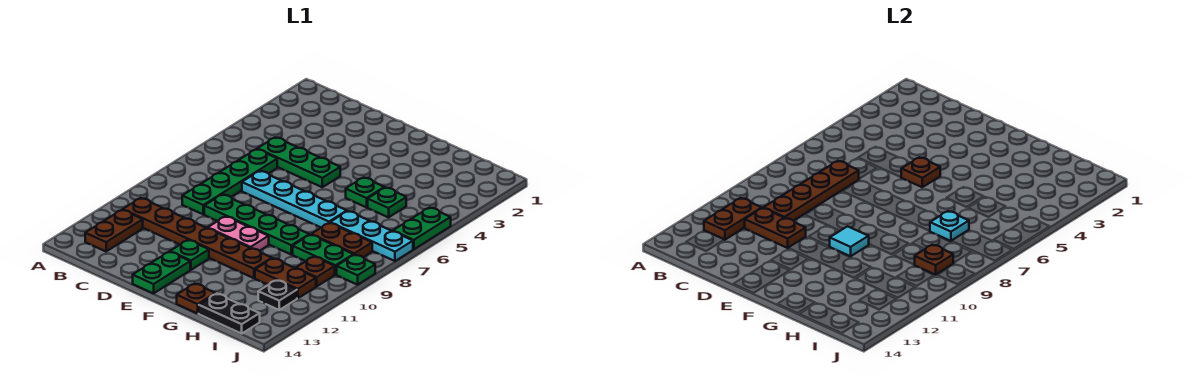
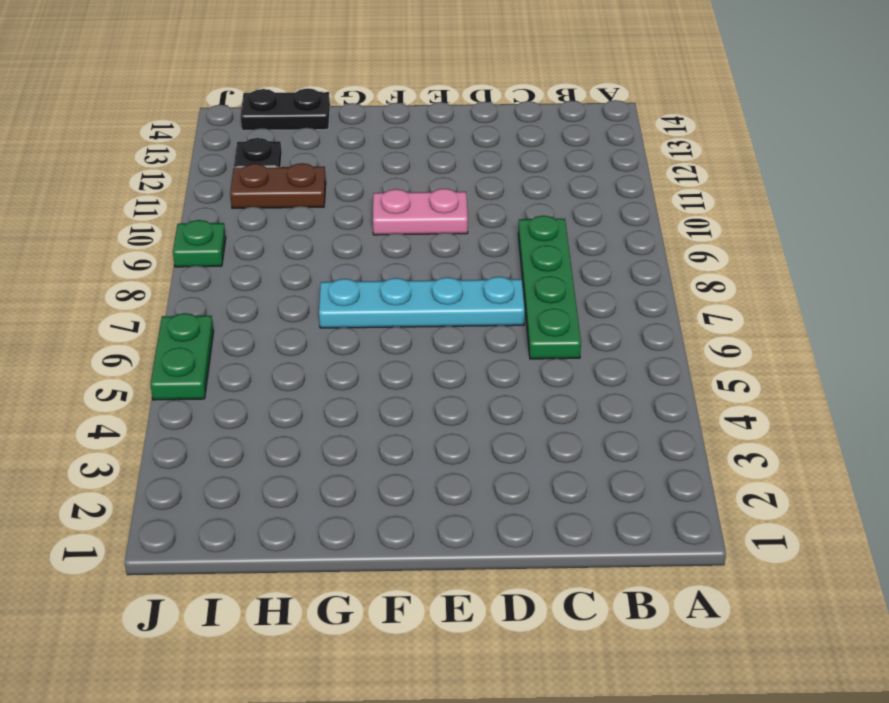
none -> brown plate B11:G11 level 1
none -> brown plate B12:B13 level 1
none -> green plate C5:E5 level 1

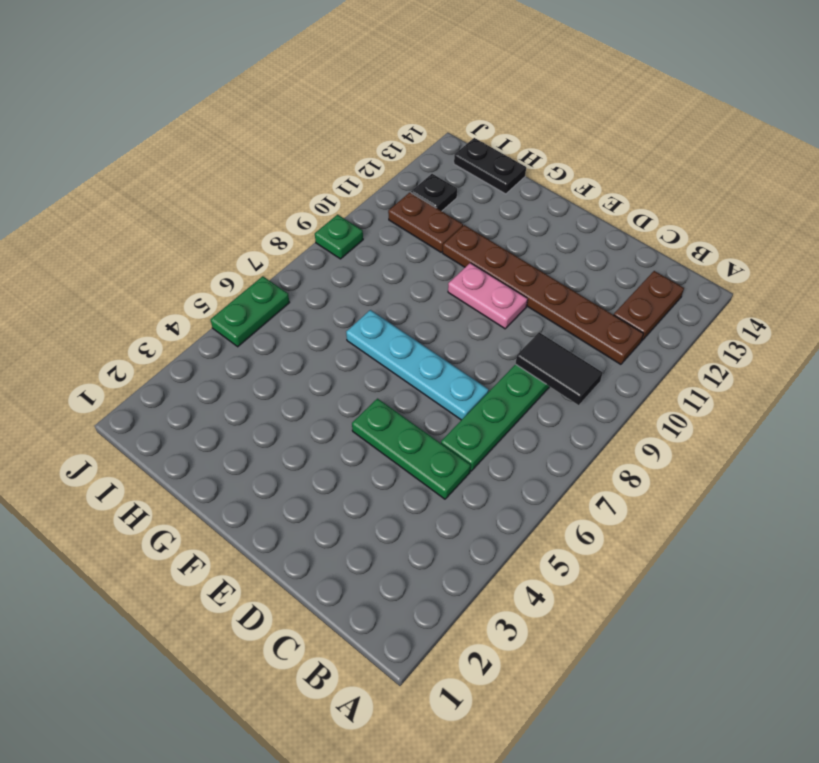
black tile B9:C9 level 2 -> brown plate C7:C10 level 2
none -> green plate D9:G9 level 1
none -> green plate E12 level 1
none -> green plate E13:E14 level 1

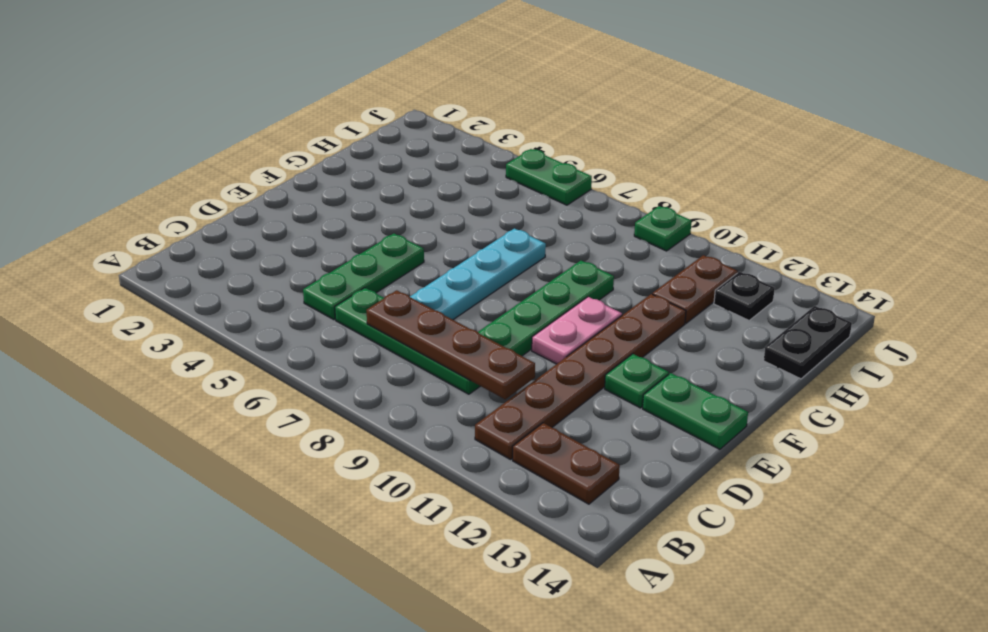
none -> green plate G5 level 1
none -> brown plate G14 level 1
none -> green plate H5 level 1

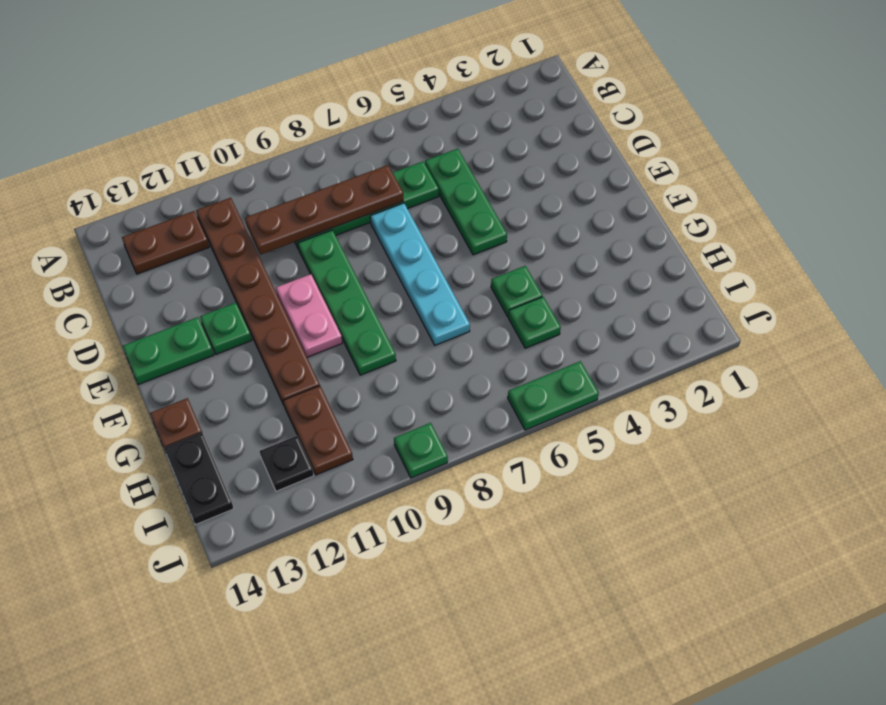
none -> cyan plate H7:J7 level 1
none -> brown plate H8:I8 level 1
none -> green plate H9:I9 level 1

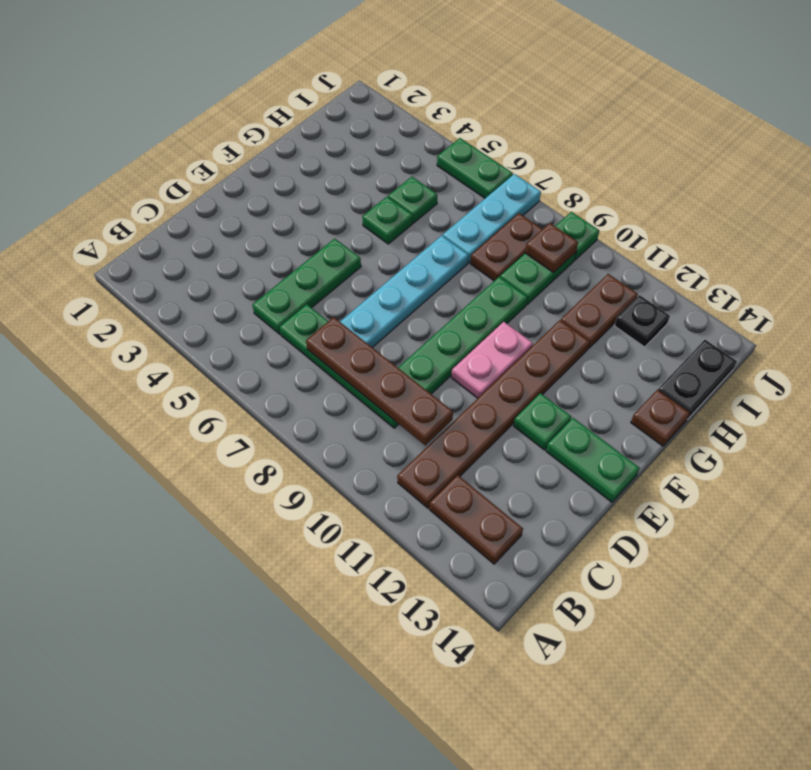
none -> brown plate I10 level 1
none -> brown plate B11:B12 level 2
none -> brown plate C11:D11 level 2

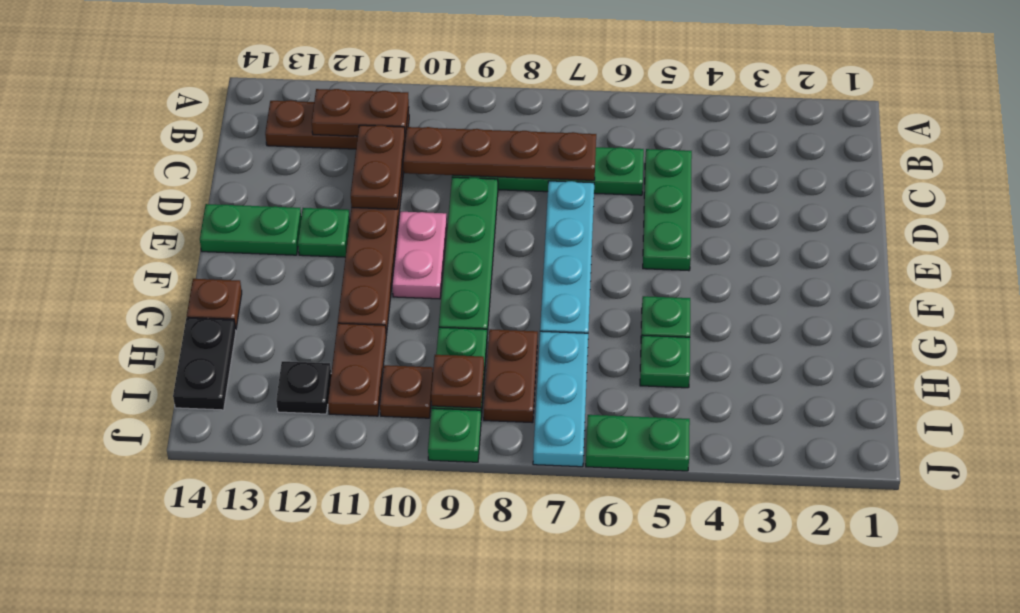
none -> brown plate E5 level 2
none -> cyan tile F10 level 2
none -> cyan plate H7 level 2

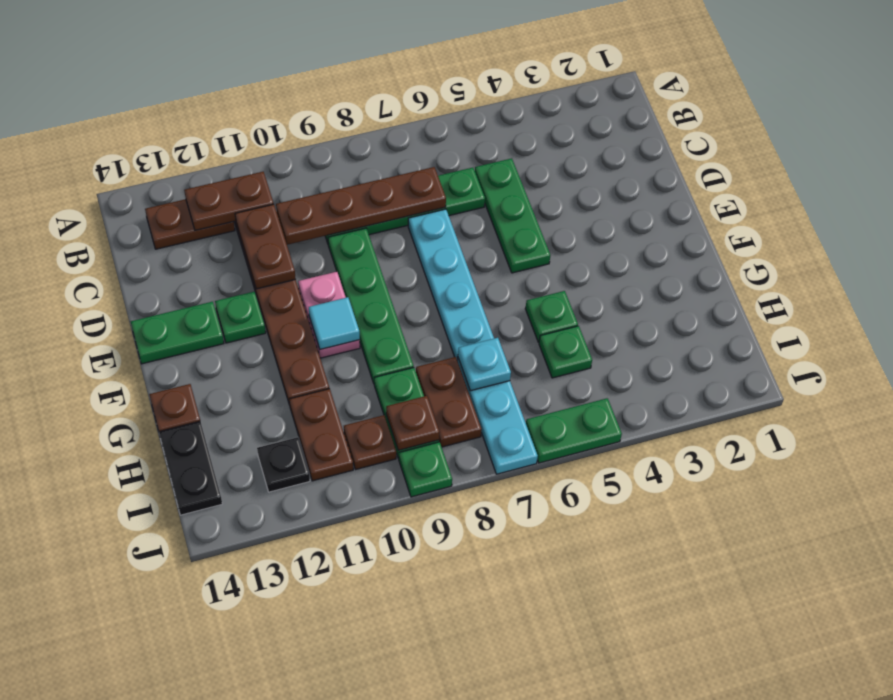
none -> brown plate E5 level 2

